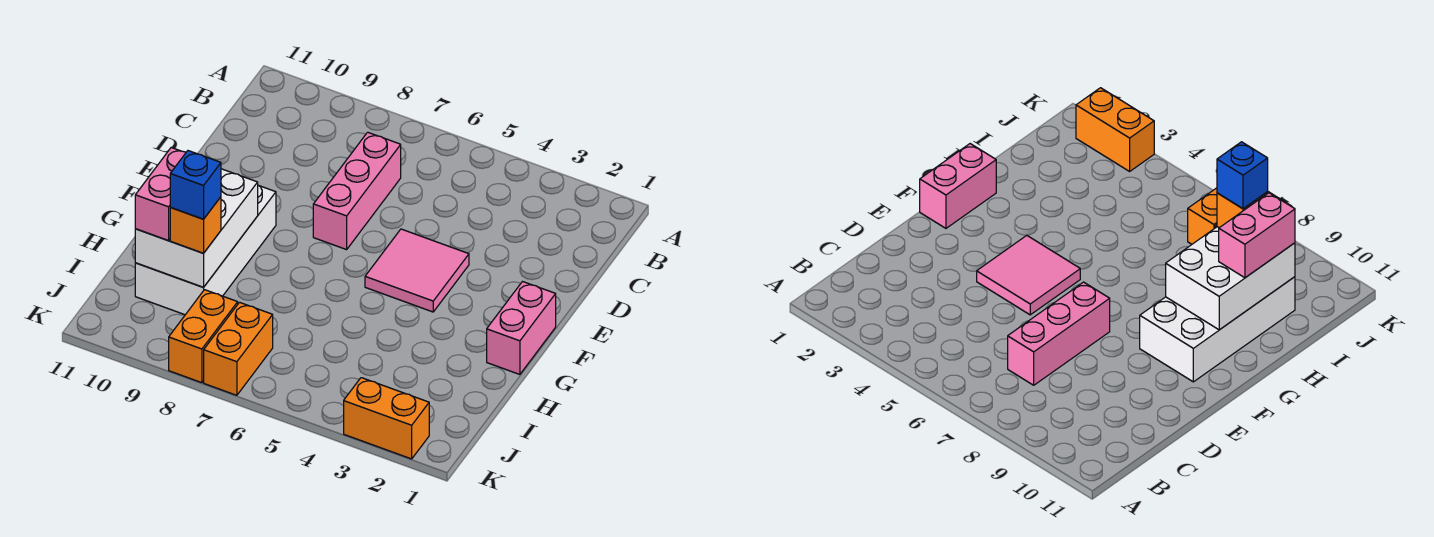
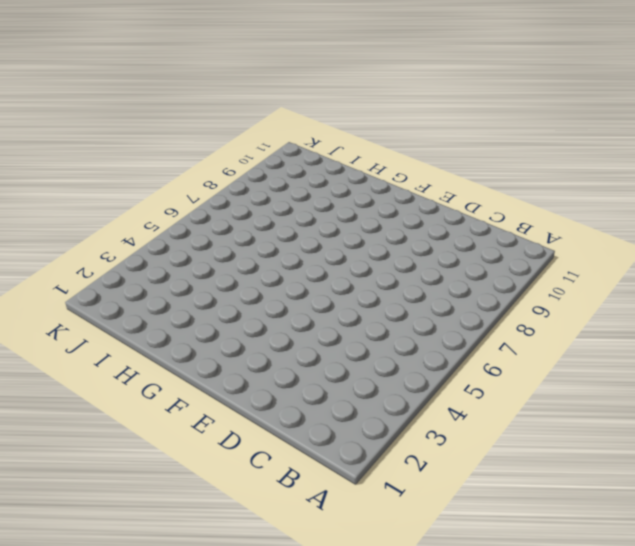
none -> pink brick C7:E7 level 1
none -> pink tile E4:F5 level 1

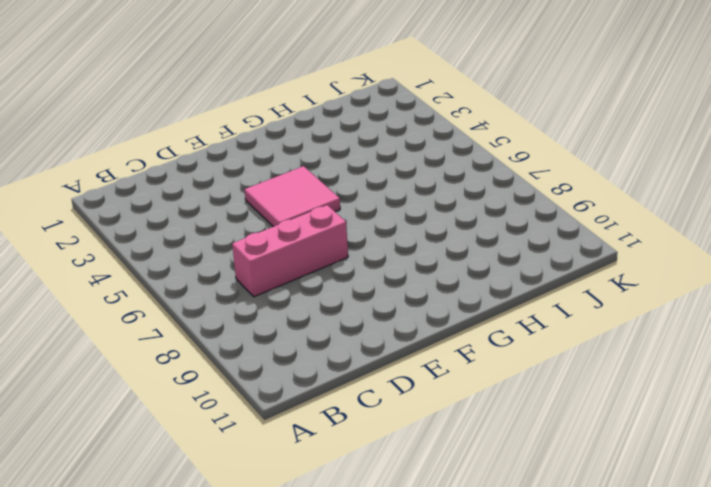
none -> pink brick F1:G1 level 1
none -> white brick F9:I10 level 1

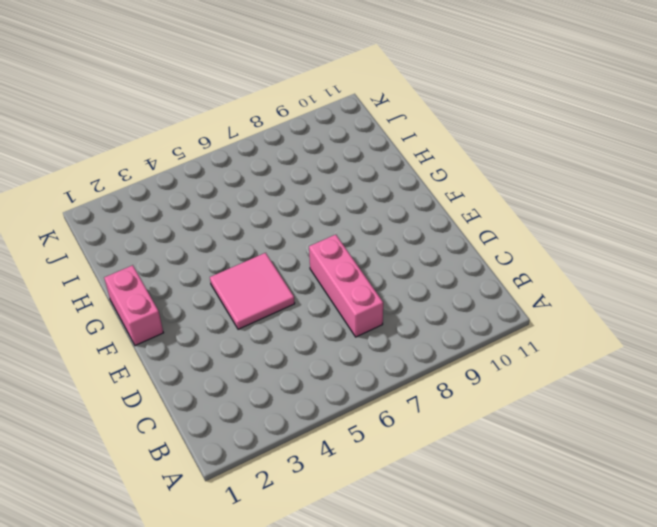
none -> white brick F9:I10 level 1
none -> orange brick J7:K7 level 1

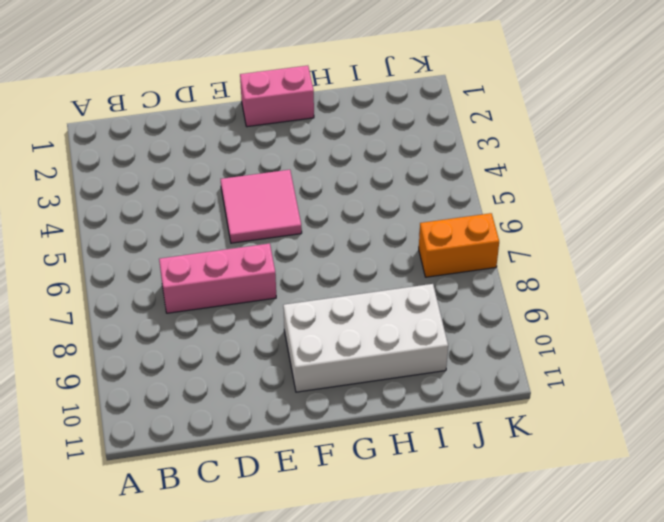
none -> orange brick J8:K8 level 1
none -> orange brick K2:K3 level 1

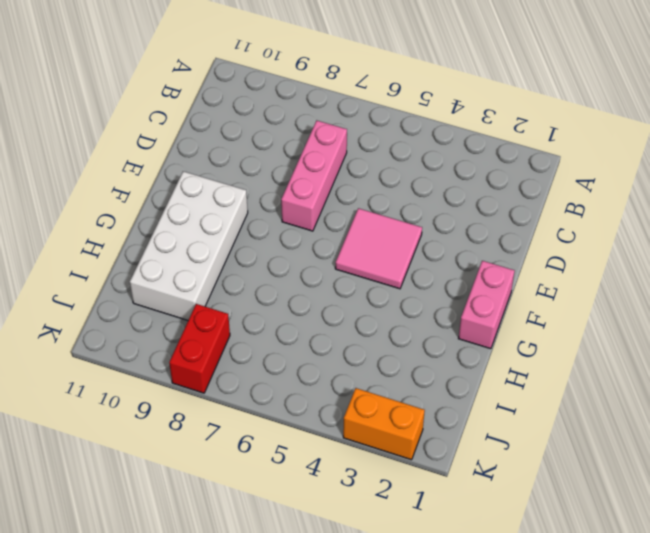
red brick J8:K8 level 1 -> orange brick J8:K8 level 1
none -> orange brick J7:K7 level 1
none -> white brick G9:I10 level 2

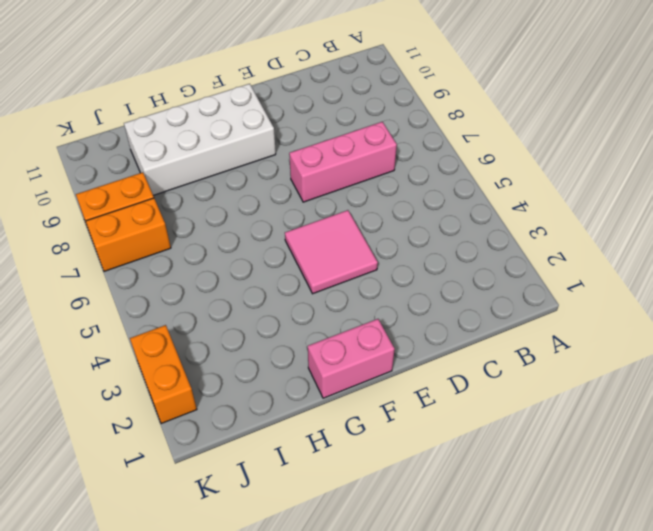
none -> white brick G9:I10 level 2
none -> pink brick H10:I10 level 3

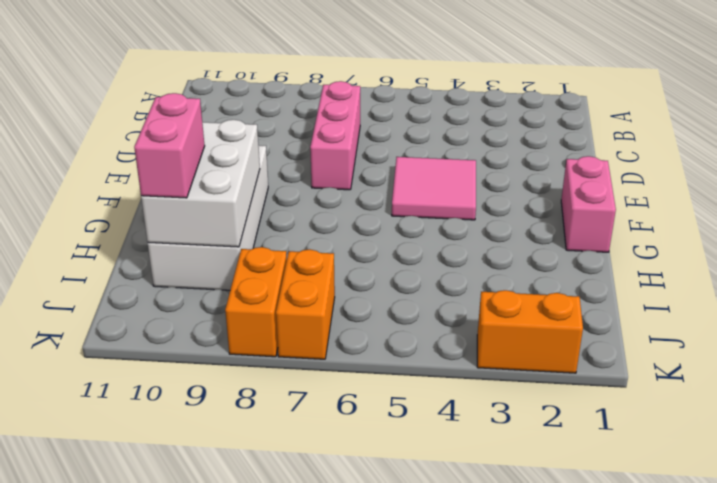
none -> orange brick I9 level 3
none -> blue brick I9 level 4

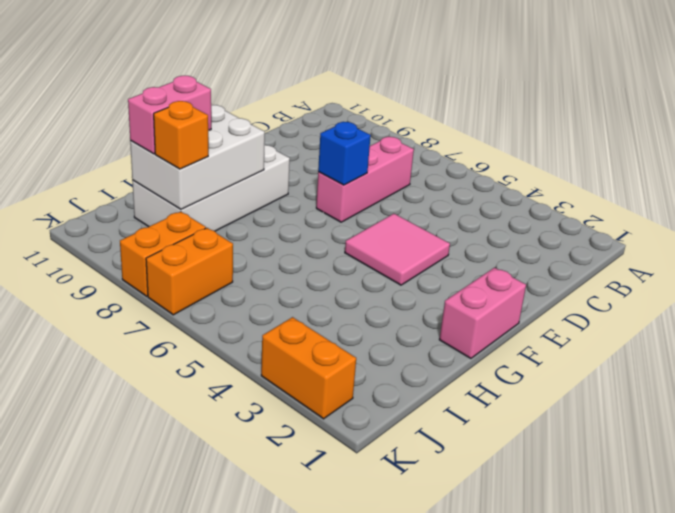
blue brick E7 level 2 -> blue brick I9 level 4

